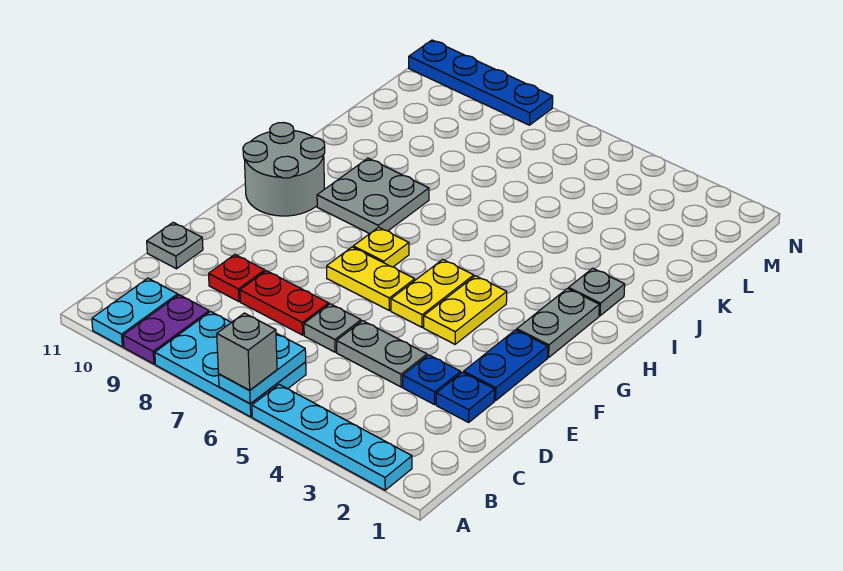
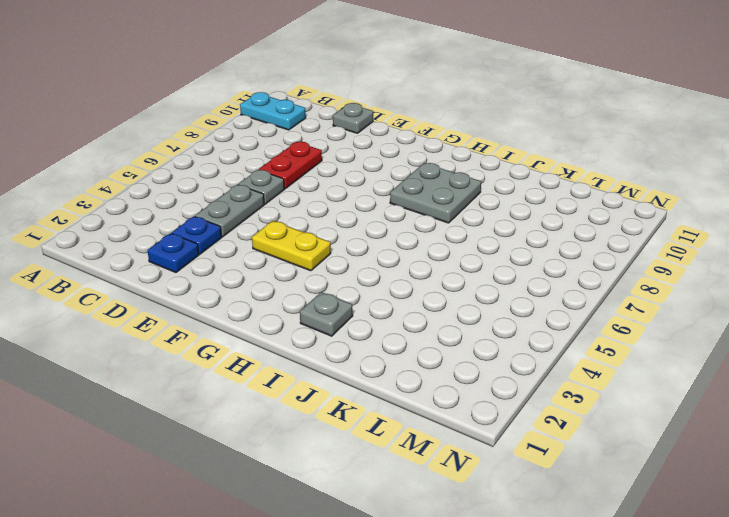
none -> cyan plate A2:A5 level 1
none -> cyan plate A6:B8 level 1
none -> purple plate A9:B9 level 1

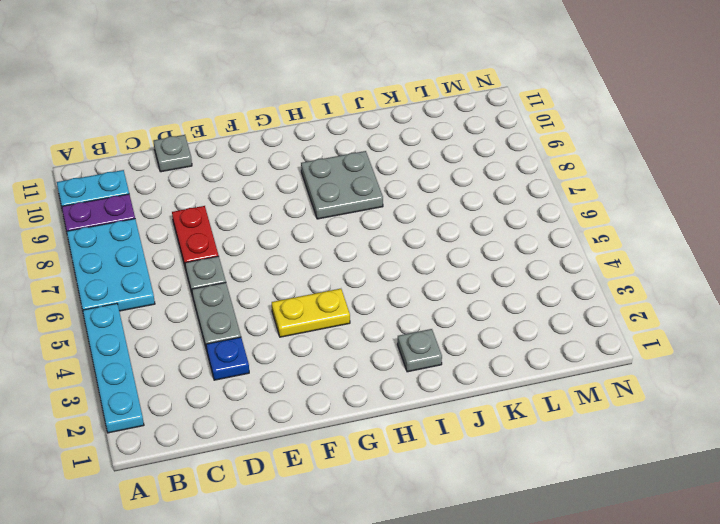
none -> blue plate D2 level 1
none -> red plate D9 level 1
none -> blue plate E2:F2 level 1

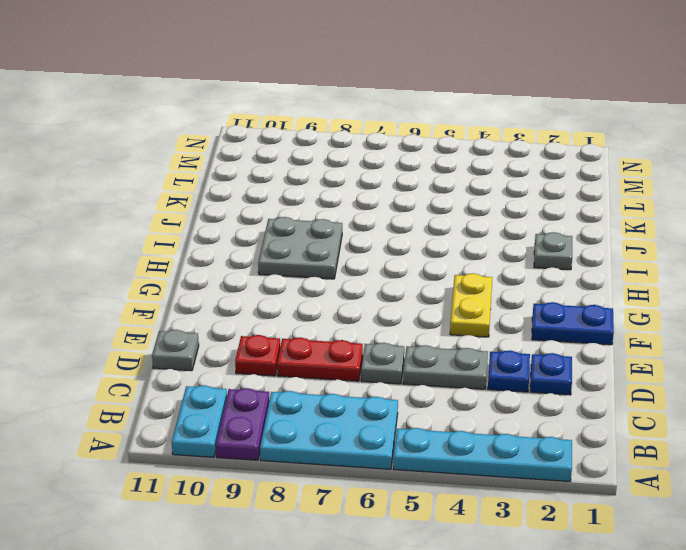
blue plate F1:F2 level 1 -> blue plate E2:F2 level 1
none -> yellow plate F5:G5 level 1
none -> yellow plate F6:F7 level 1
none -> grey plate G2:H2 level 1

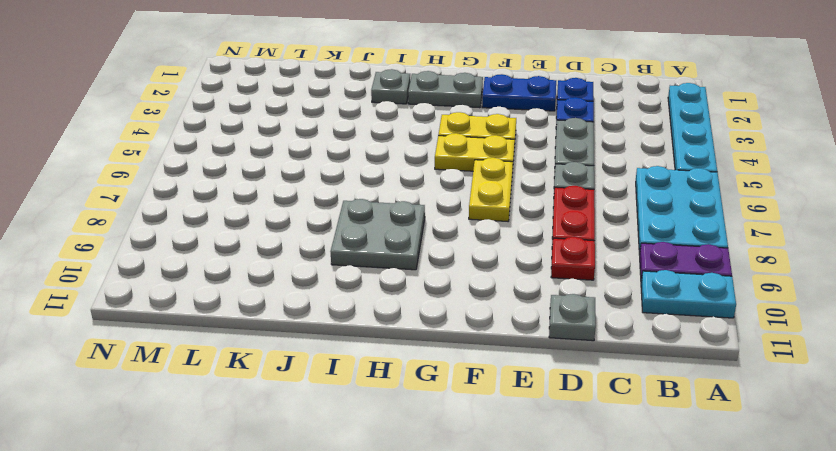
none -> yellow plate G7 level 1
none -> grey round brick G10:H11 level 1
none -> blue plate N8:N11 level 1

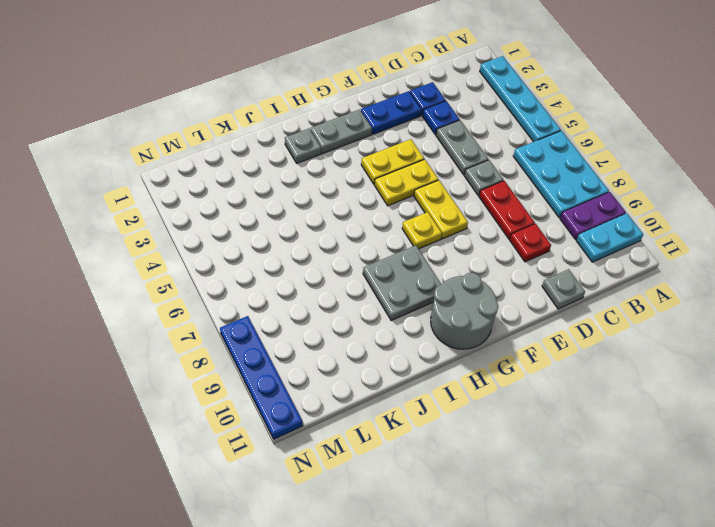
none -> cyan plate A6:B6 level 2
none -> grey brick A6 level 3

